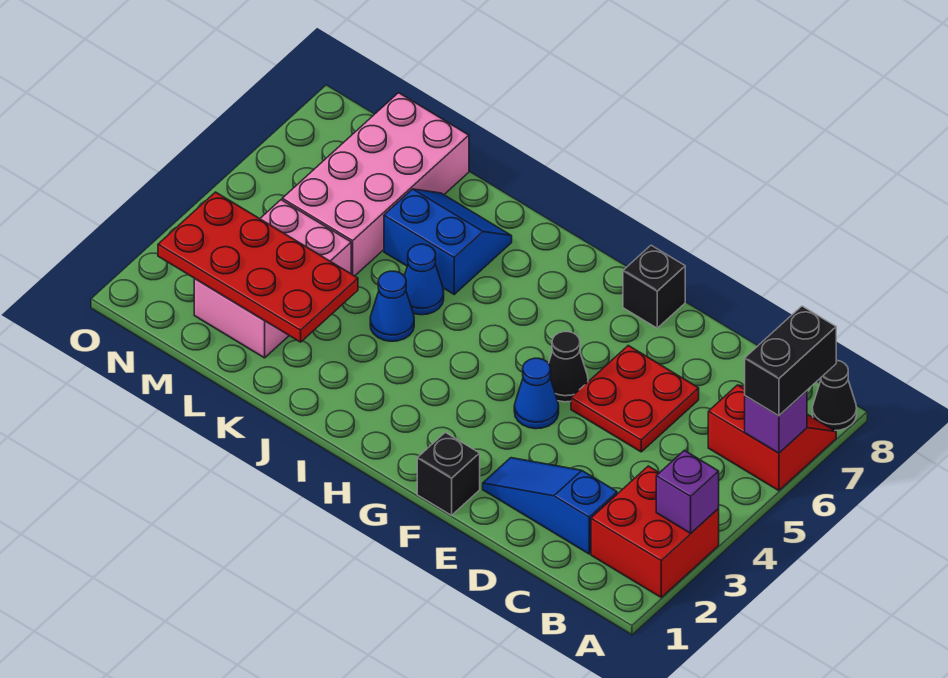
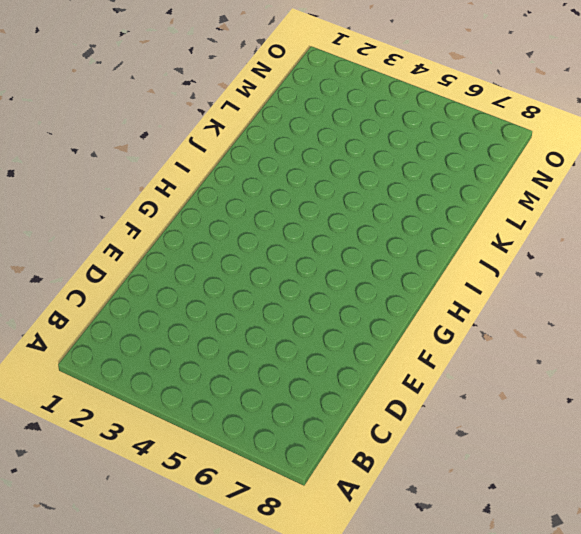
none -> red brick A2:B3 level 1
none -> red slope A6:B7 level 1 top 6
none -> black cone A8 level 1

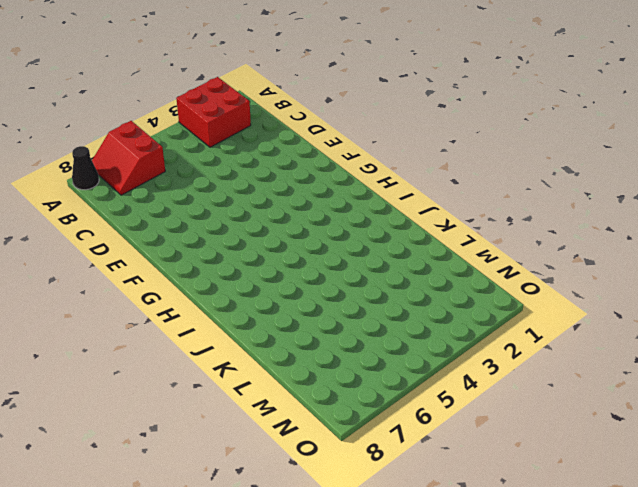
none -> blue slope C2:E2 level 1 top C
none -> red plate D5:E6 level 1
none -> black brick F1 level 1

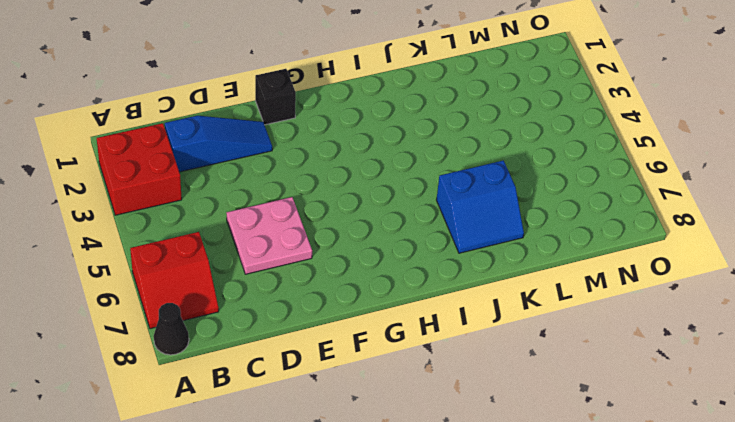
pink plate D5:E6 level 1 -> red plate D5:E6 level 1
none -> blue cone F4 level 1
none -> black cone F5 level 1
none -> black brick F8 level 1

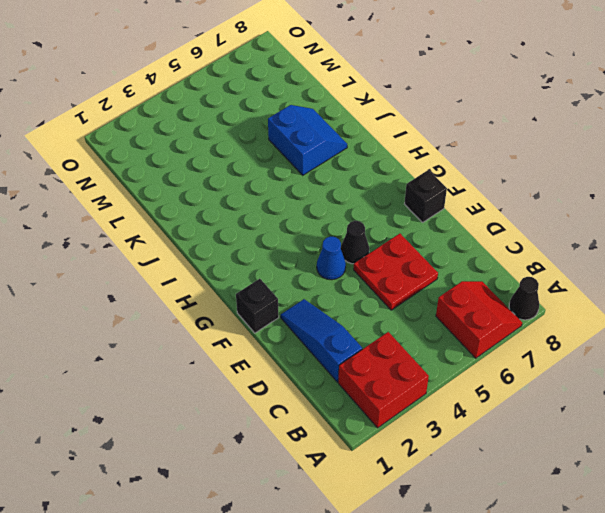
none -> blue cone J4 level 1
none -> blue cone J5 level 1
none -> pink brick L2:M4 level 1

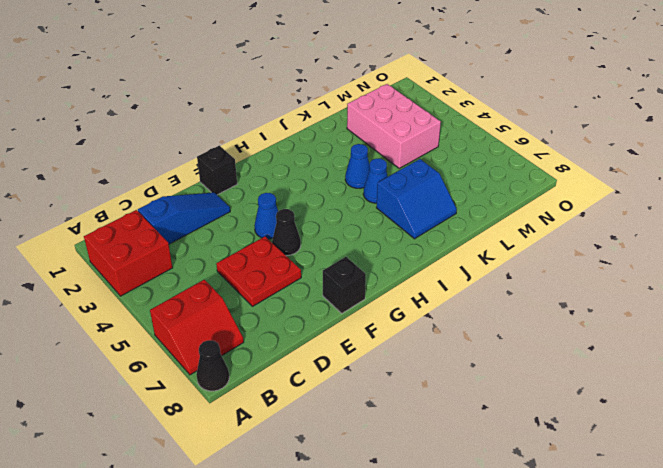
none -> pink brick L5:M8 level 1
none -> purple brick A3 level 2
none -> purple brick A6 level 2

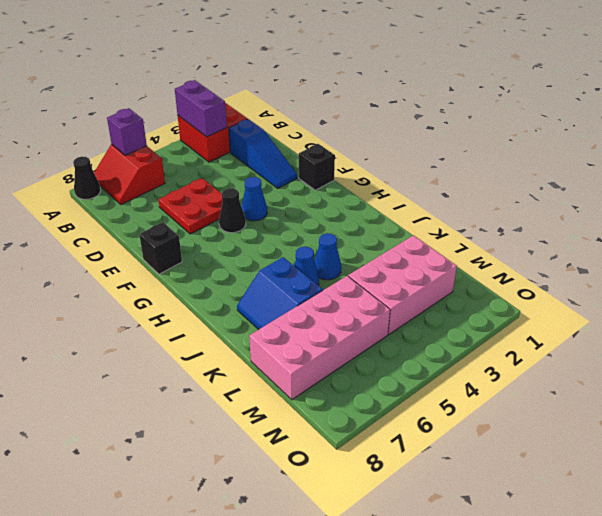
purple brick A3:B3 level 2 -> purple brick A3 level 2
none -> red plate K2:N3 level 2
none -> black brick A6:A7 level 3

